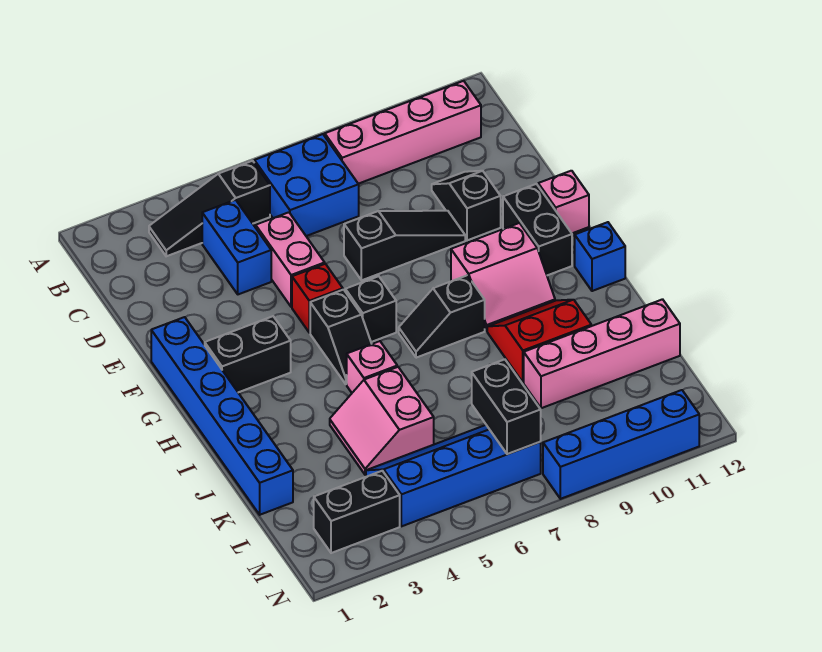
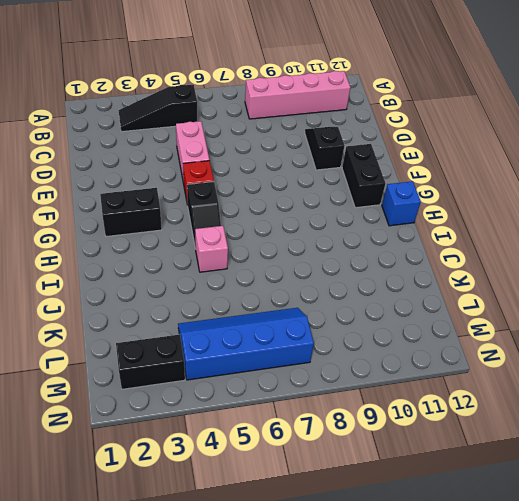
none -> blue brick B6:C7 level 1
none -> blue brick C4:D4 level 1
none -> black slope E7:E9 level 1 top 7

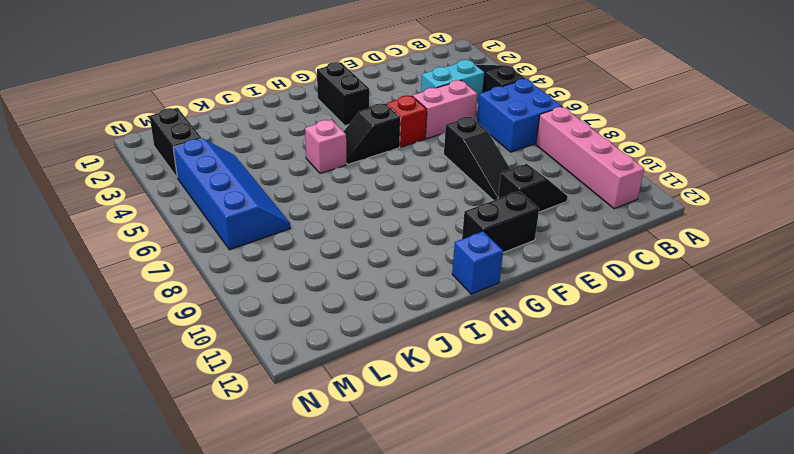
cyan brick C4:D4 level 1 -> blue brick C4:D4 level 1
none -> blue brick F1:K1 level 1
none -> pink brick F12 level 1
none -> black brick G6 level 1

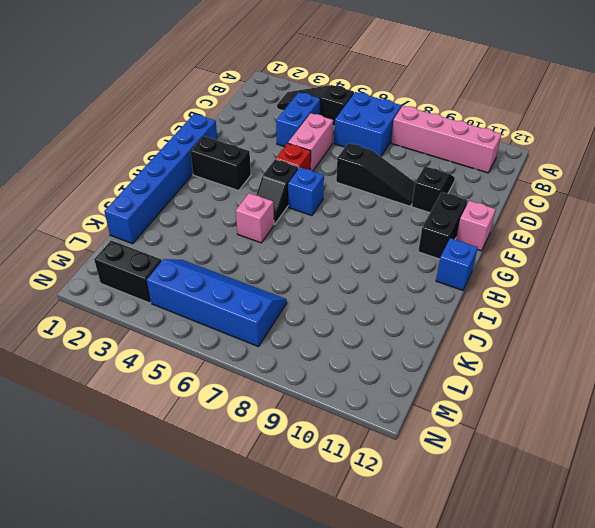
blue brick G6 level 1 -> black brick G6 level 1
none -> pink slope G9:H10 level 1 top G
none -> black slope H7:H8 level 1 top 8
none -> red slope I9:J10 level 1 top J

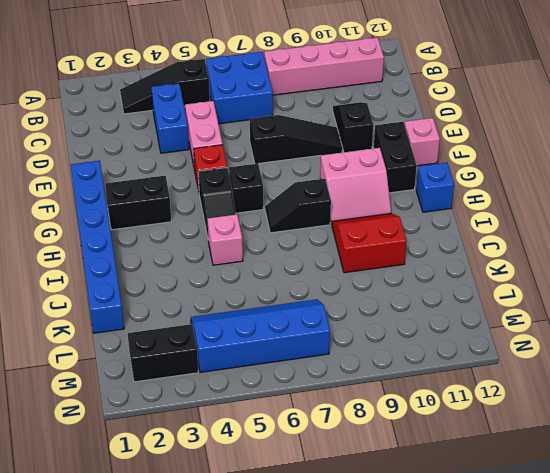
none -> pink slope J4:K5 level 1 top 5
none -> pink brick K9:K12 level 1
none -> blue brick N8:N11 level 1

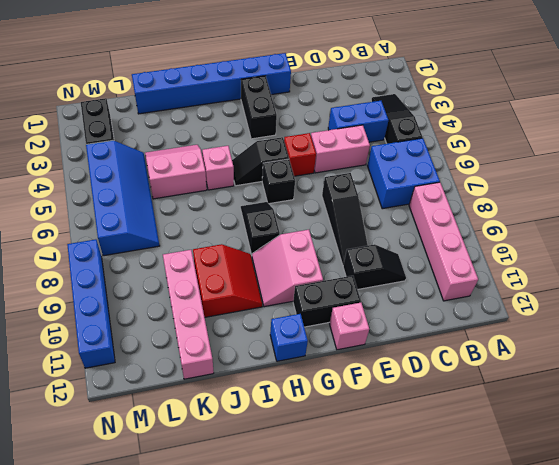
none -> black brick L7:M7 level 2

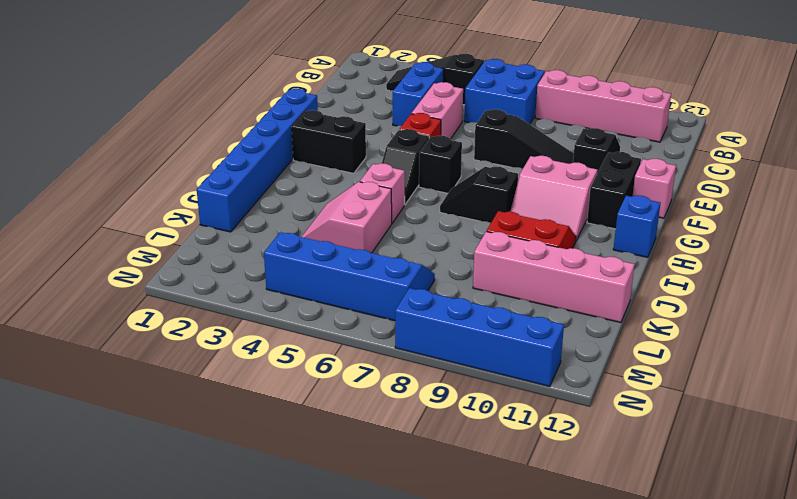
none -> black brick M2:M3 level 1
none -> black brick L7:M7 level 2

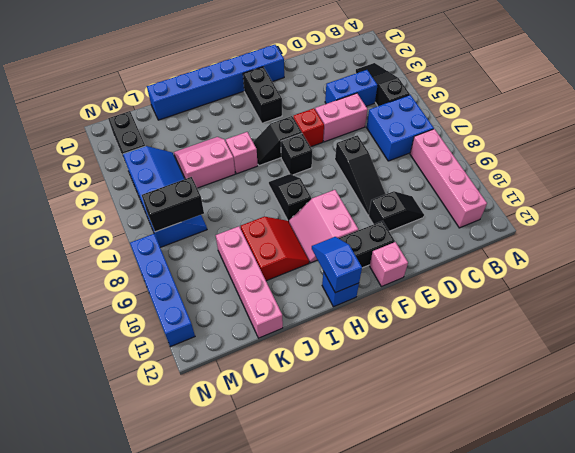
blue slope H11:H12 level 2 top 12 -> none

